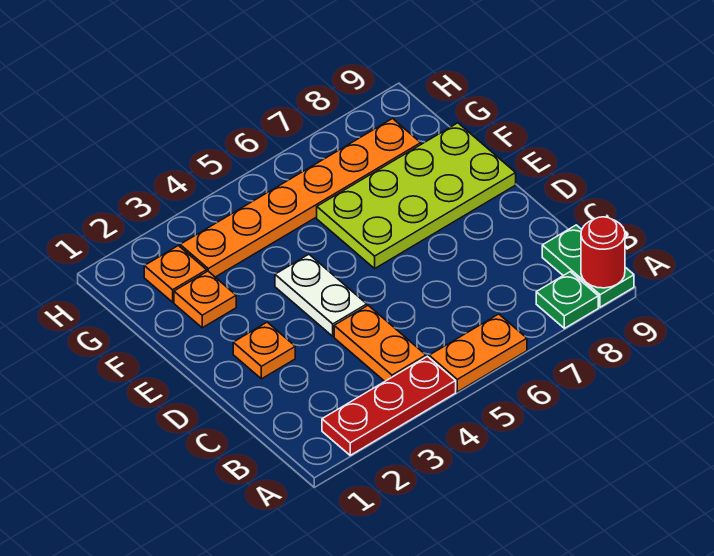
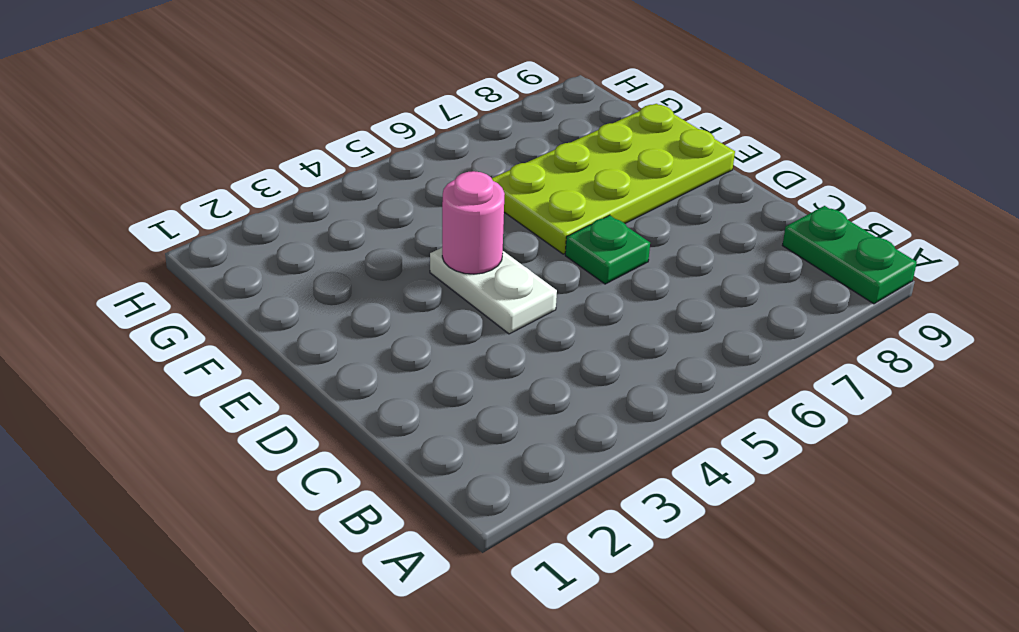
green plate D6 level 1 -> green plate A8 level 1
pink round brick E4 level 2 -> none
none -> red plate A2:A4 level 1
none -> orange plate A5:A6 level 1
none -> orange plate B4:C4 level 1

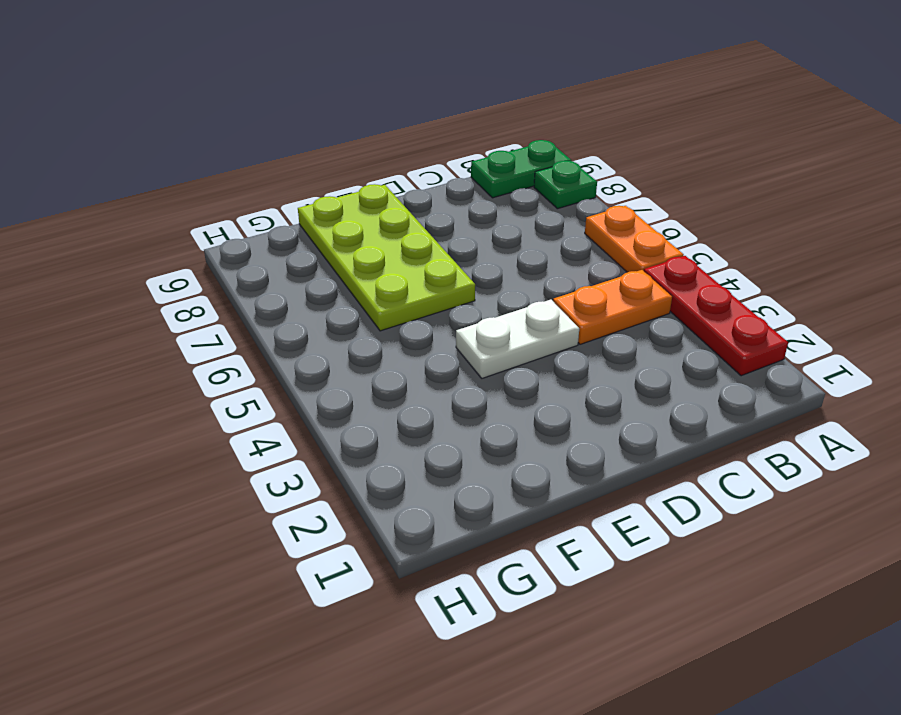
none -> orange plate D2 level 1
none -> orange plate F2 level 1
none -> orange plate G2 level 1

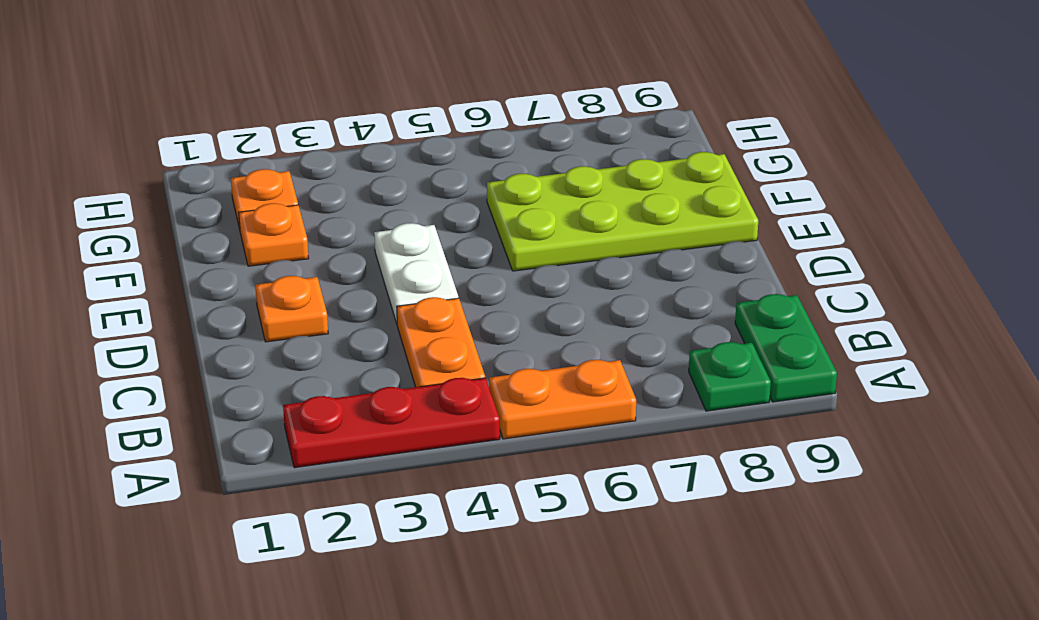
none -> orange plate G3:G8 level 1
none -> red round brick A9 level 2

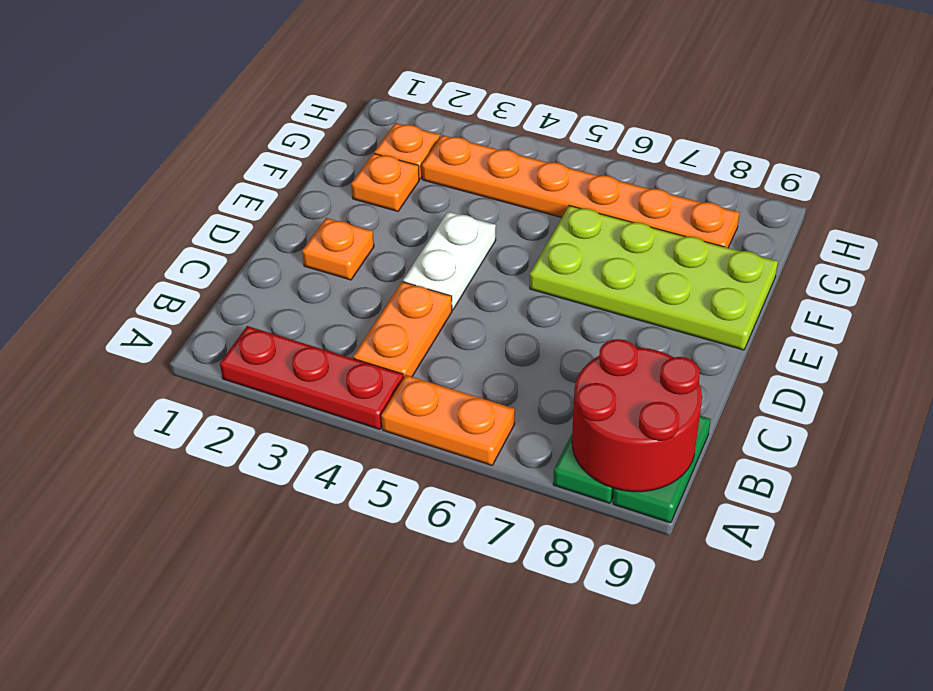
red round brick A8:B9 level 2 -> red round brick A9 level 2

